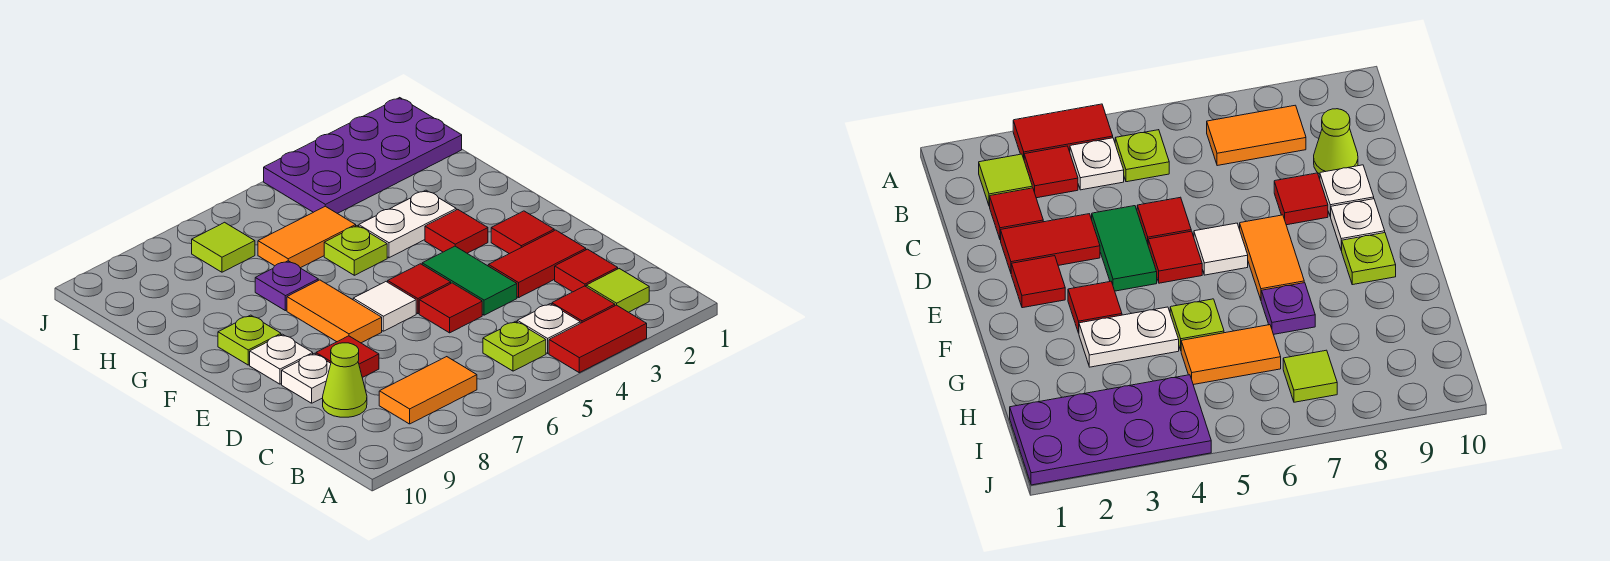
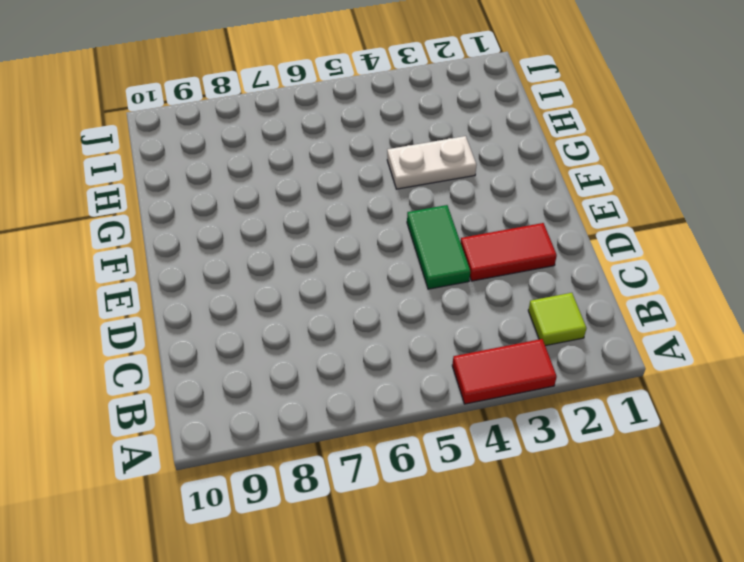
none -> red tile B3 level 1
none -> white plate B4 level 1
none -> lime plate B5 level 1

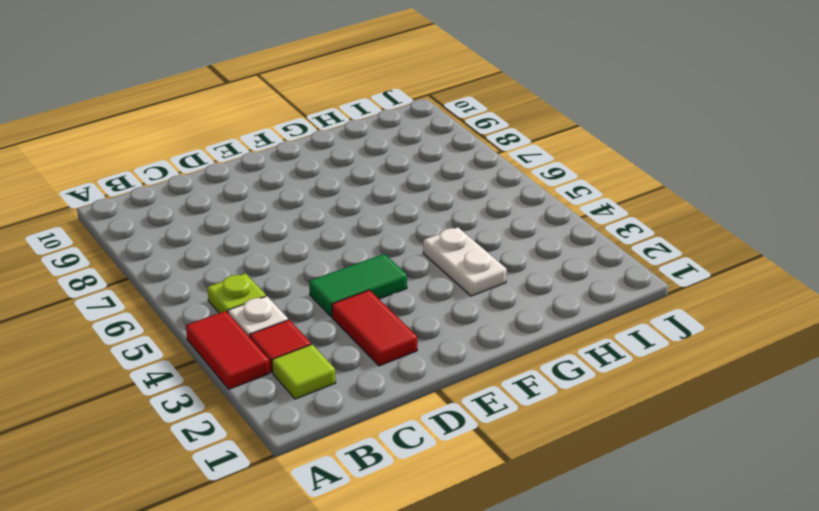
none -> orange tile B7:B8 level 1
none -> red tile C2 level 1
none -> lime cone C9 level 1

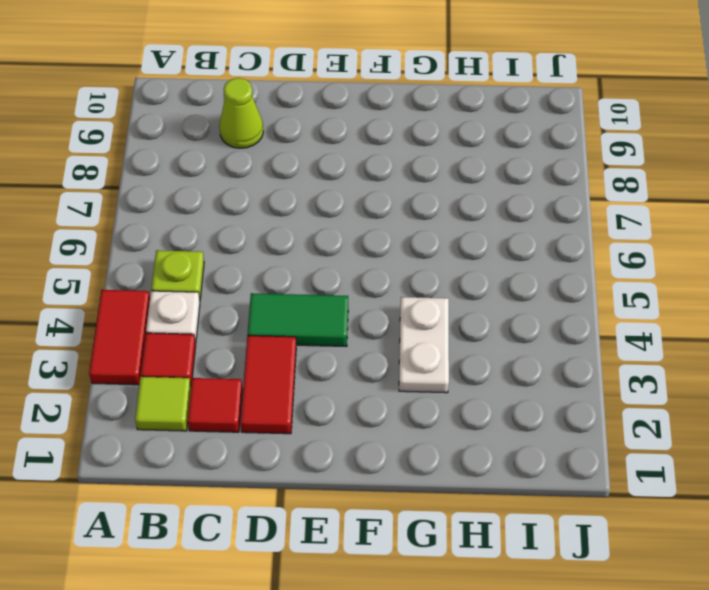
none -> orange tile B7:B8 level 1
none -> red tile D5 level 1
none -> red tile D8 level 1

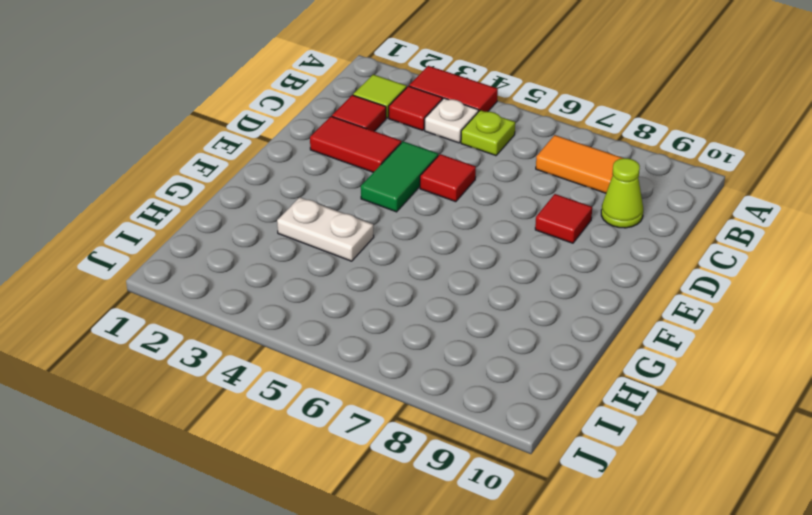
none -> white plate D9 level 1
none -> red tile E2 level 1
none -> red tile E5 level 1

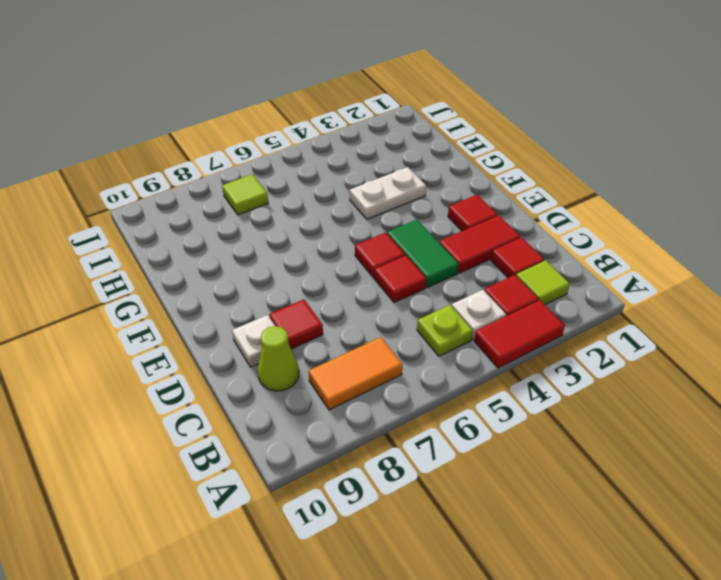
none -> white tile E6 level 1
none -> orange tile E7:F7 level 1
none -> white plate E9 level 1

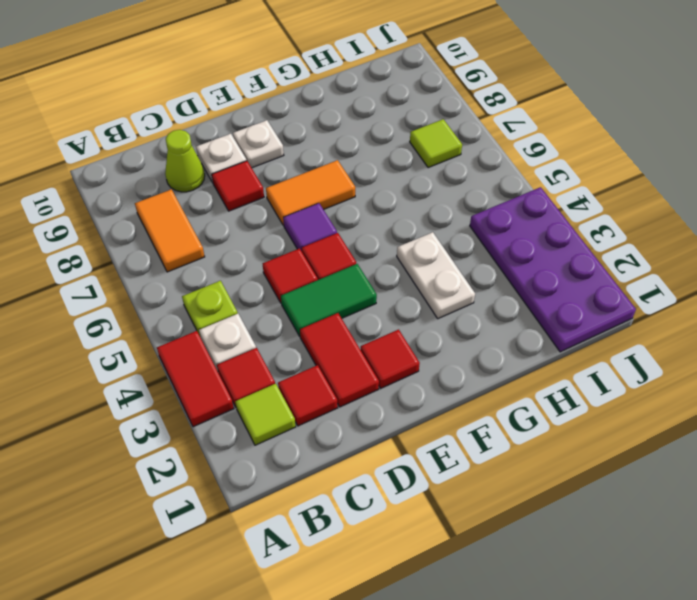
purple tile E6 level 1 -> white tile E6 level 1
none -> red tile F3 level 1
none -> lime plate F9 level 1
none -> lime plate G5 level 1

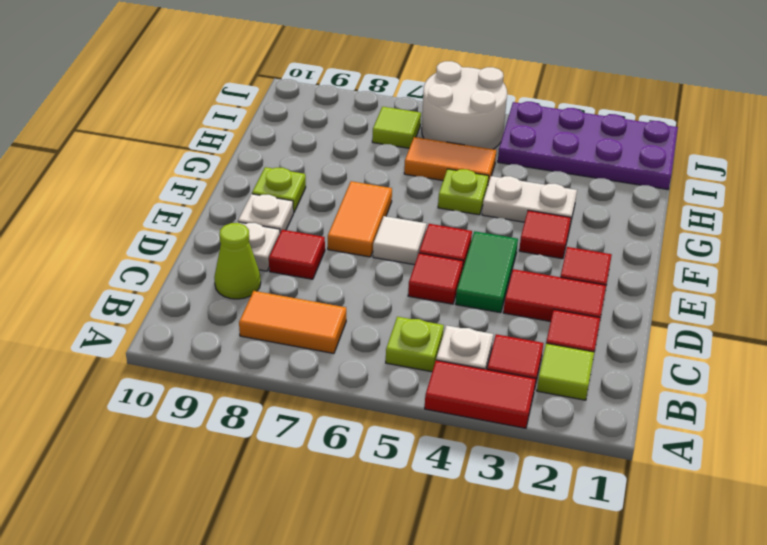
white round brick I5:J6 level 1 -> none
none -> purple plate G7 level 1

